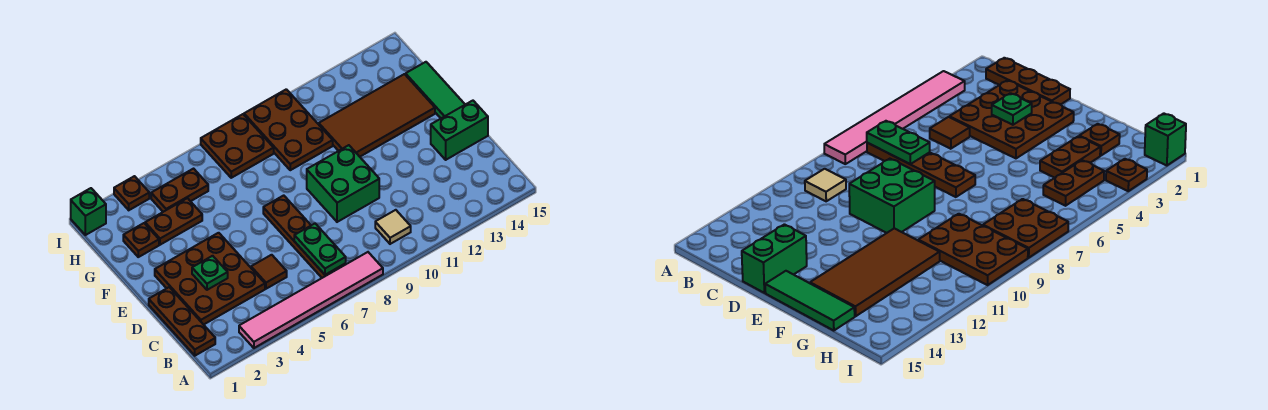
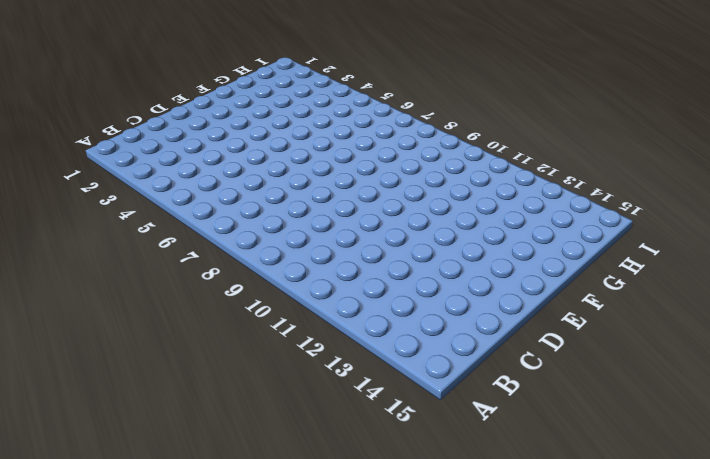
none -> pink tile A3:A8 level 1
none -> brown plate B1:D1 level 1
none -> brown plate B7:E7 level 1

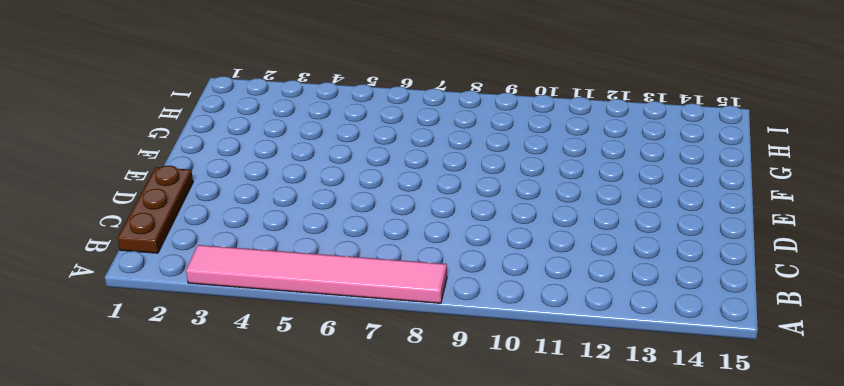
none -> brown plate B7:E7 level 1
none -> tan tile B10 level 1
none -> brown plate C2:E4 level 1

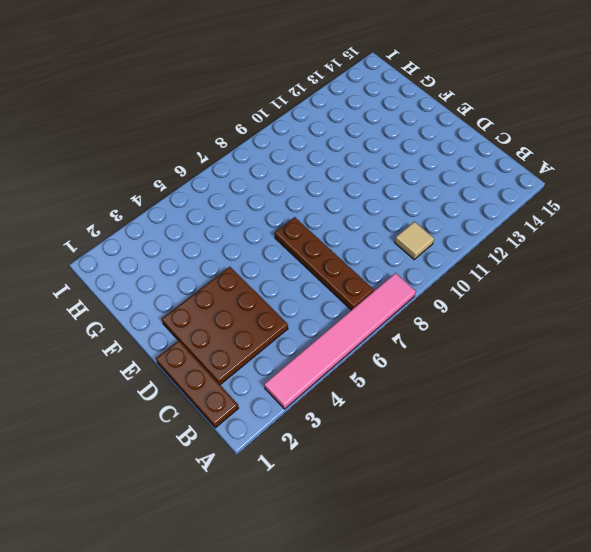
none -> brown tile C5 level 1
none -> green brick D9:E10 level 1
none -> green brick D14:D15 level 1

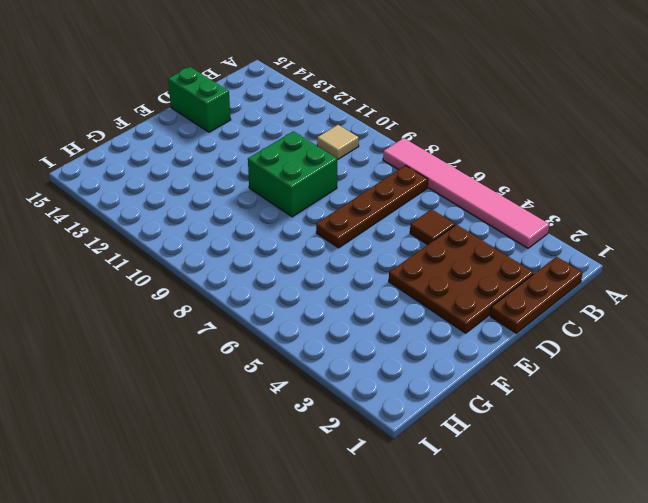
none -> green tile E15:G15 level 1
none -> brown tile F11:G14 level 1
none -> brown plate G2 level 1

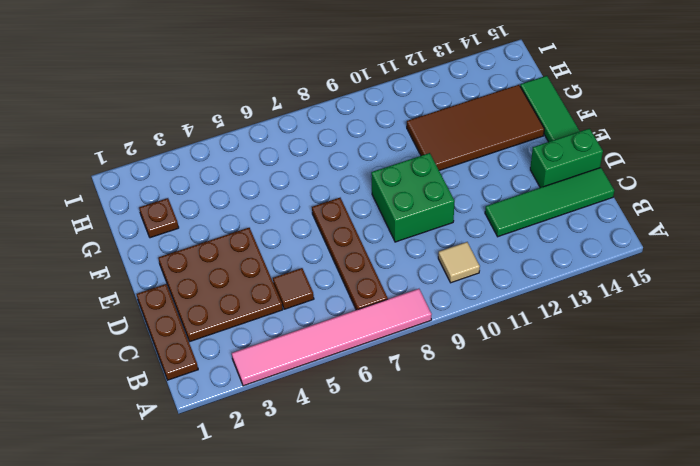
green tile C12:C15 level 1 -> none
none -> brown plate G3:G4 level 1
none -> brown plate G9:I10 level 1
none -> brown plate H4:H5 level 1

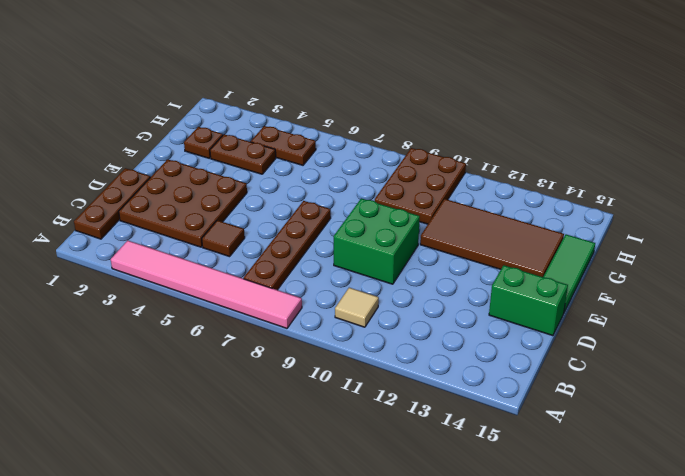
none -> brown plate H7:I8 level 1
none -> green brick I1 level 1
none -> brown plate I3 level 1

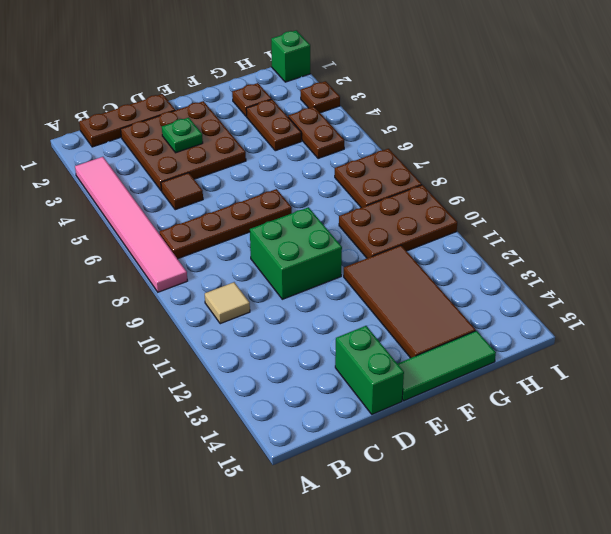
none -> green plate B7:C7 level 2

